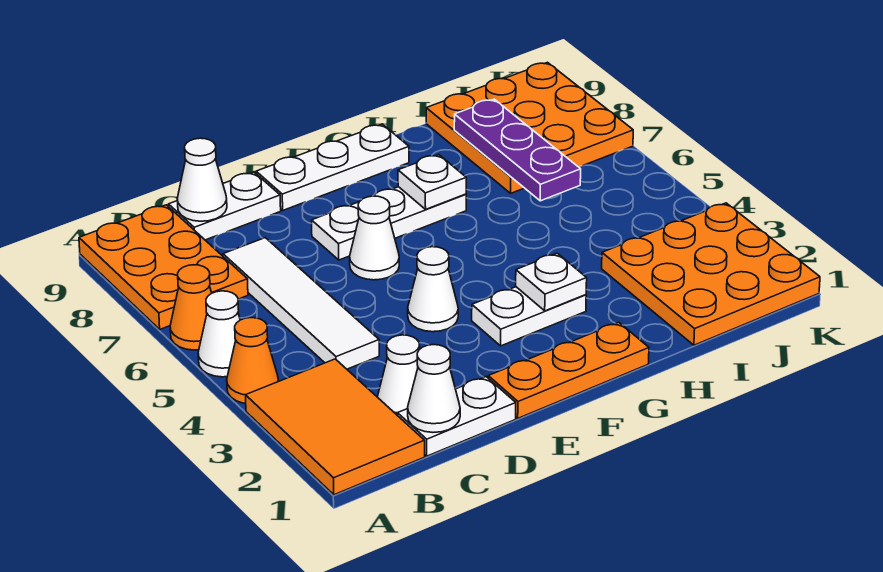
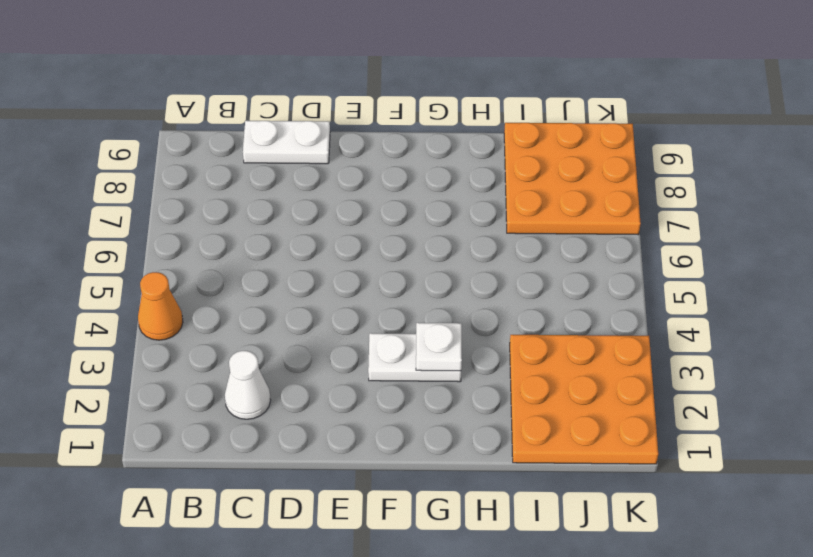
none -> orange tile A1:B3 level 1
none -> white cone A5 level 1
none -> orange cone A6 level 1

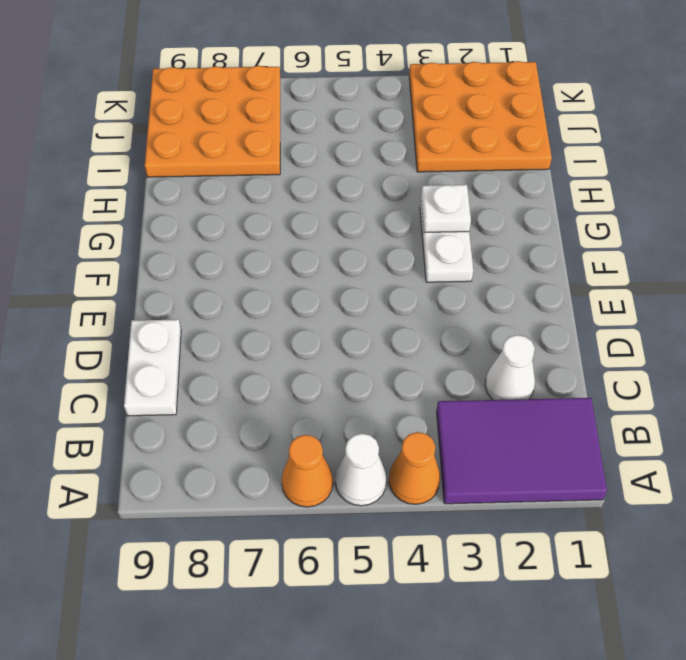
purple tile A1:B3 level 1 -> orange tile A1:B3 level 1
none -> orange plate A7:B9 level 1
none -> white plate C1:D1 level 1
none -> white tile C4:C7 level 1

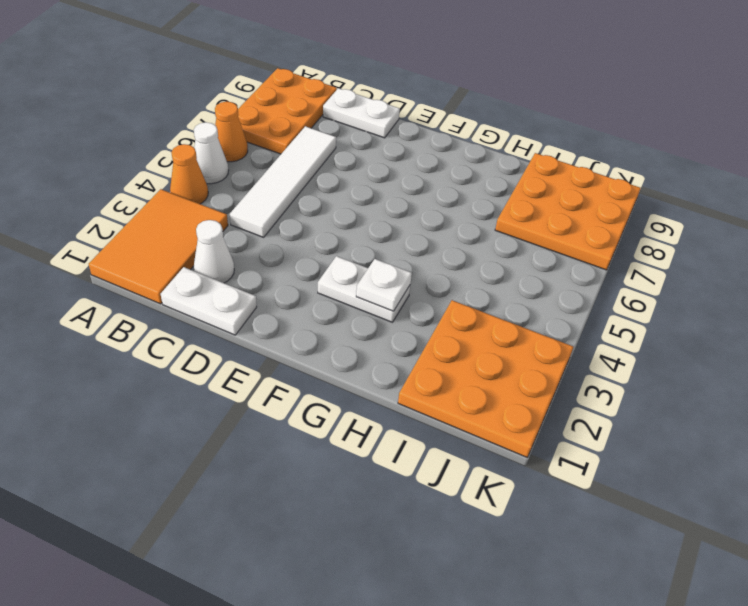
none -> orange plate E1:G1 level 1
none -> white cone E4 level 1
none -> white cone E6 level 1

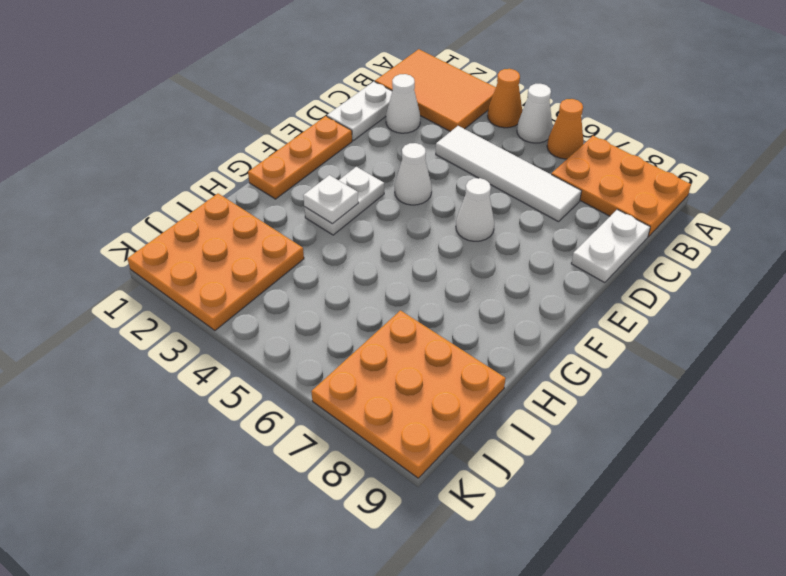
none -> white plate E7:G7 level 1
none -> white plate E9:G9 level 1
none -> white cone C1 level 2

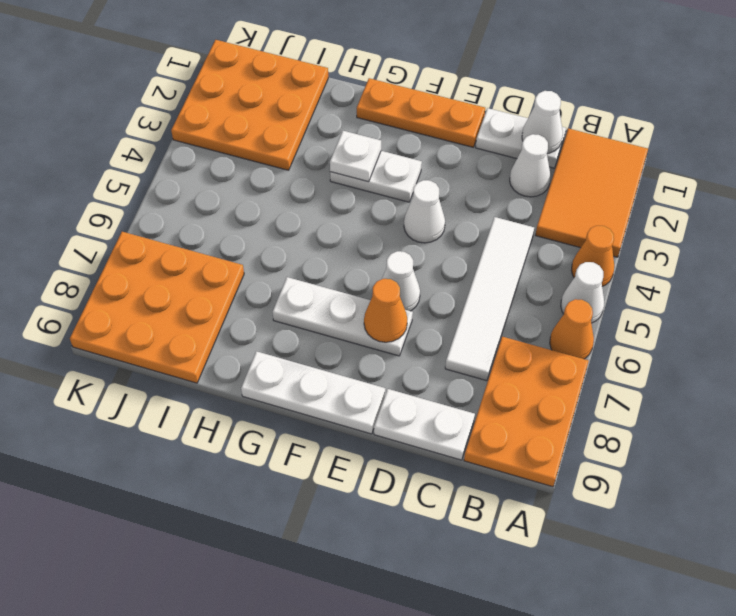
orange cone E7 level 2 -> none
none -> white cone C9 level 2
none -> white plate G7 level 2
none -> purple plate I6:I8 level 2

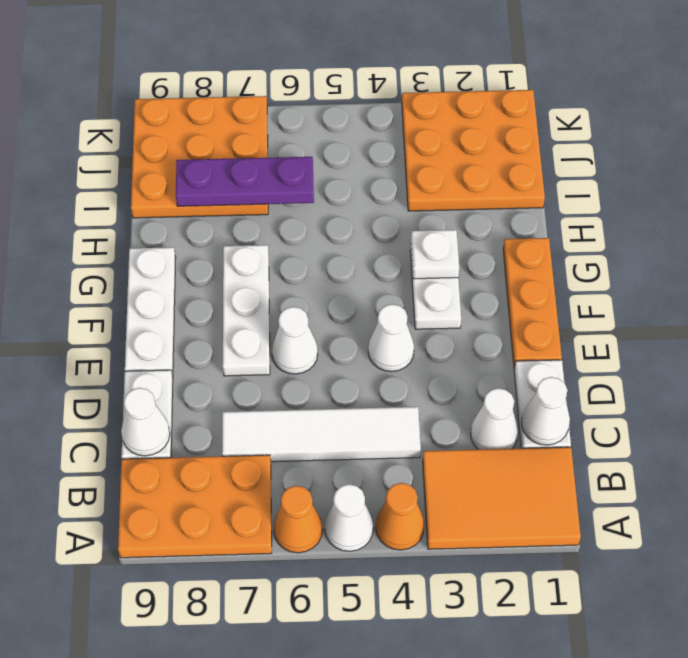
none -> white plate G7 level 2

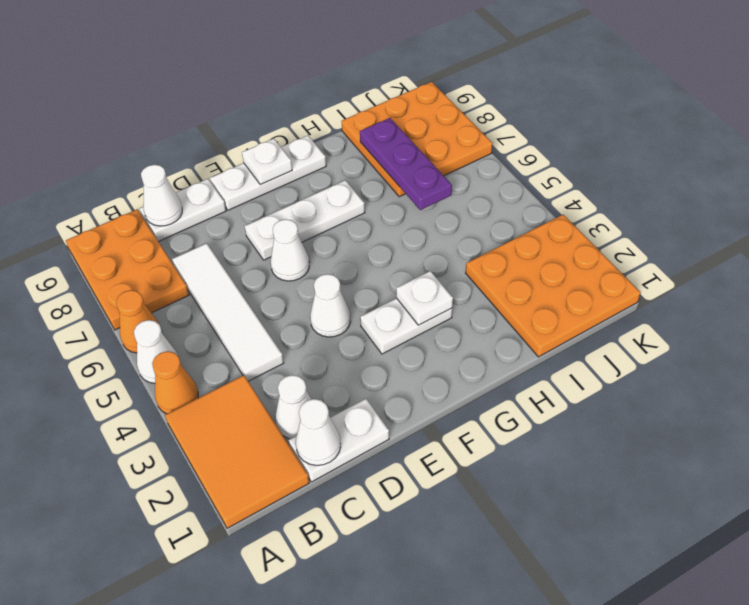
white plate F9 level 2 -> white plate G7 level 2
none -> orange plate E1:G1 level 1

